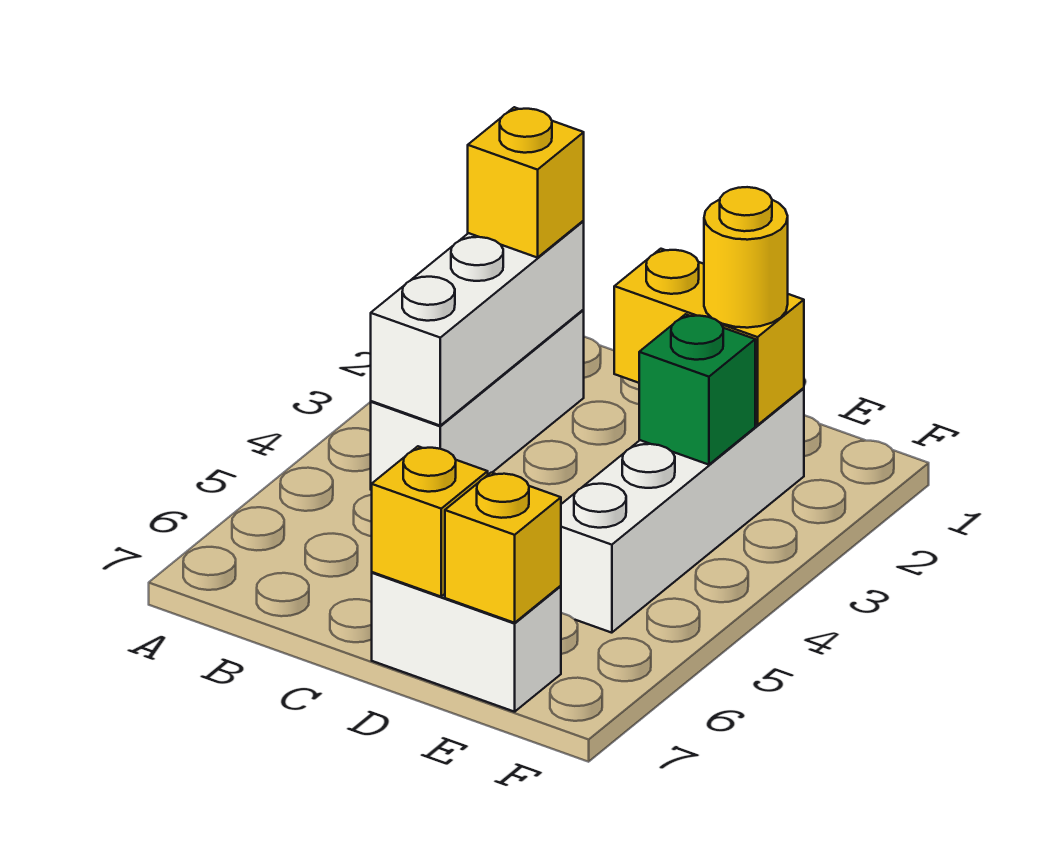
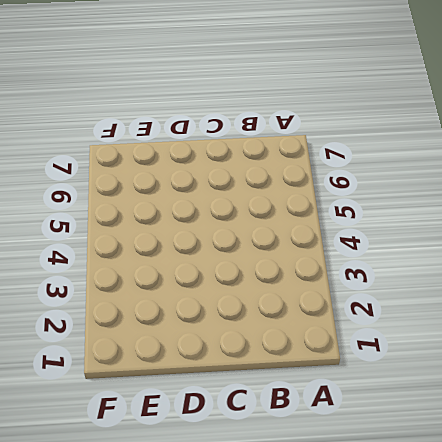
none -> white brick B2:B4 level 1
none -> white brick D7:E7 level 1

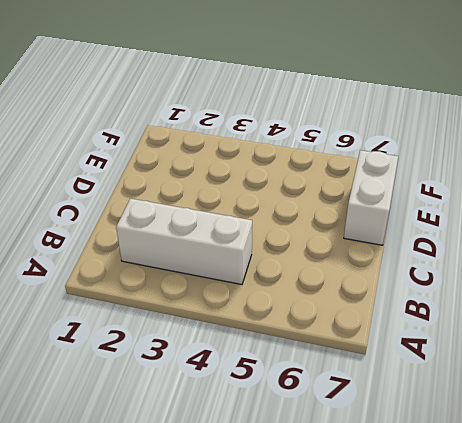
none -> white brick E2:E5 level 1
none -> white brick B2:B4 level 2

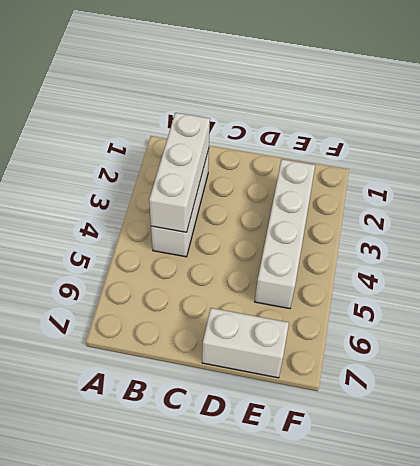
none -> yellow brick D2:E2 level 2
none -> yellow brick D7 level 2

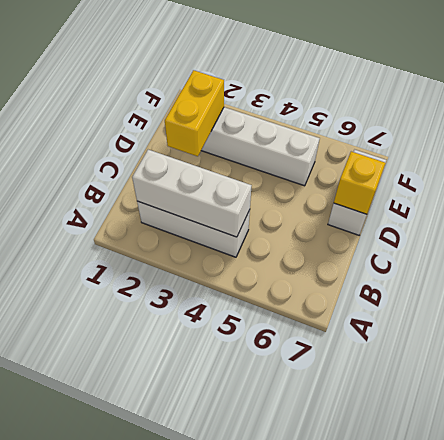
none -> green brick E3 level 2
none -> yellow brick E7 level 2

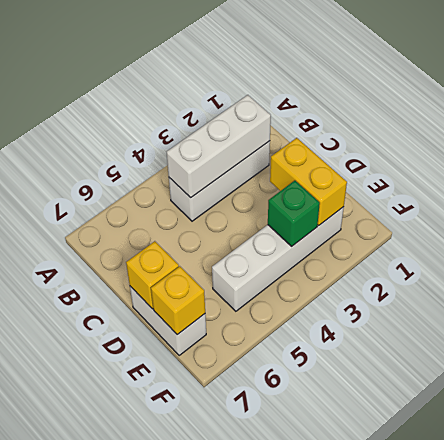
none -> yellow brick B2 level 3
none -> yellow round brick E2 level 3

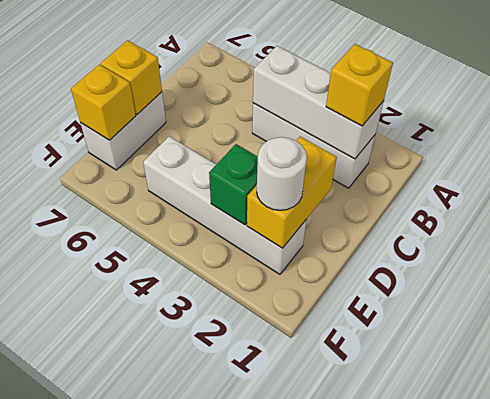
white round brick E2 level 3 -> yellow round brick E2 level 3

